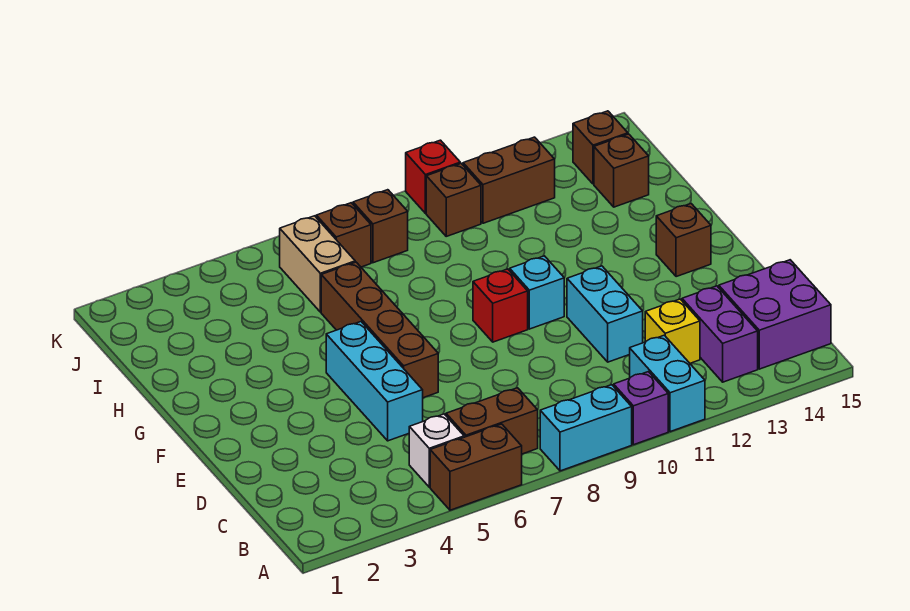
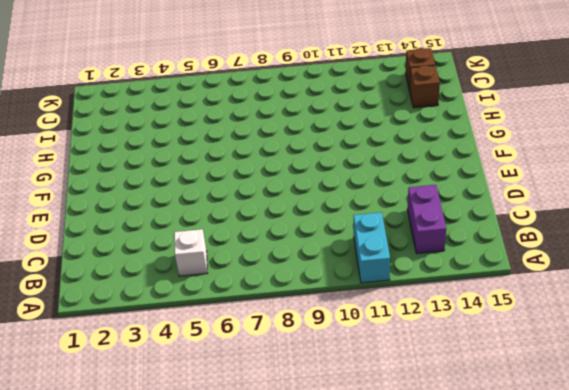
none -> brown brick A5:A6 level 1
none -> cyan brick A8:A9 level 1
none -> purple brick A10 level 1

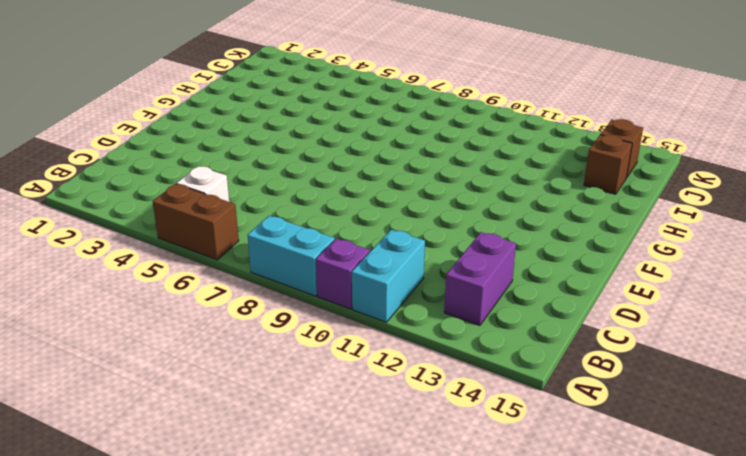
none -> brown brick B6:B7 level 1
none -> purple brick B14:C15 level 1
none -> yellow brick C12 level 1

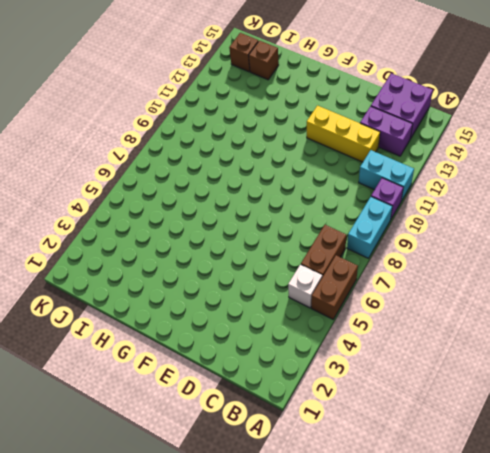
yellow brick C12:E12 level 1 -> yellow brick C12 level 1
none -> cyan brick D5:F5 level 1
none -> cyan brick D11:E11 level 1
none -> brown brick E6:H6 level 1

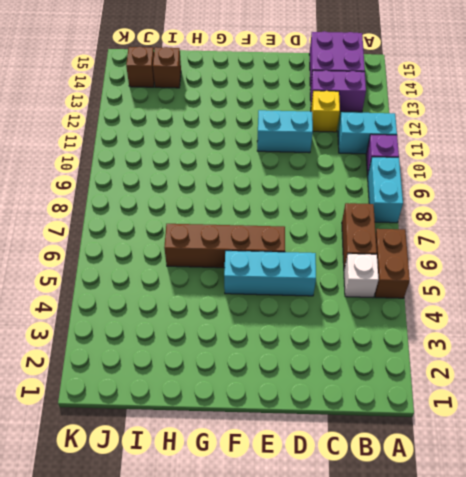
none -> red brick F9 level 1
none -> cyan brick F10 level 1
none -> brown brick F14 level 1

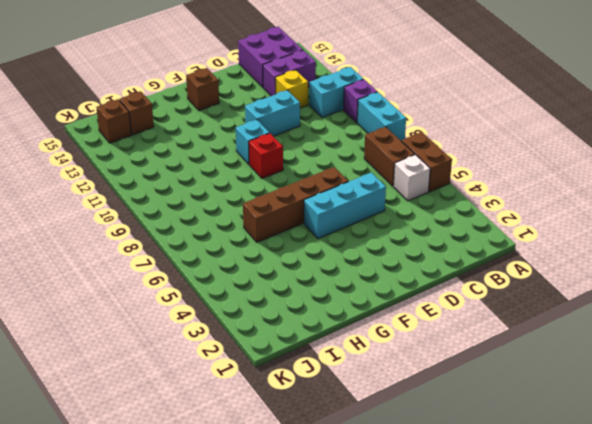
none -> tan brick I6:J6 level 1
none -> brown brick J7 level 1
none -> brown brick J8 level 1

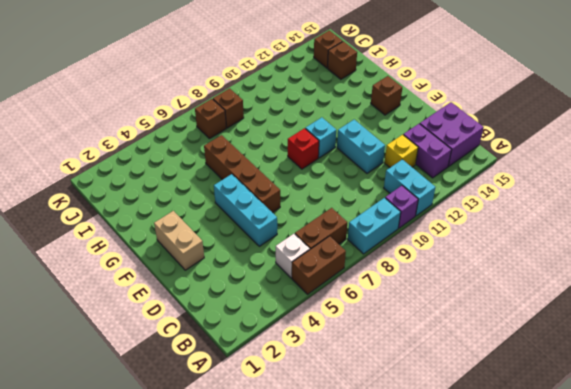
tan brick E2:F2 level 1 -> tan brick I6:J6 level 1
none -> brown brick J10 level 1
none -> brown brick J11:J12 level 1
none -> red brick K10 level 1

